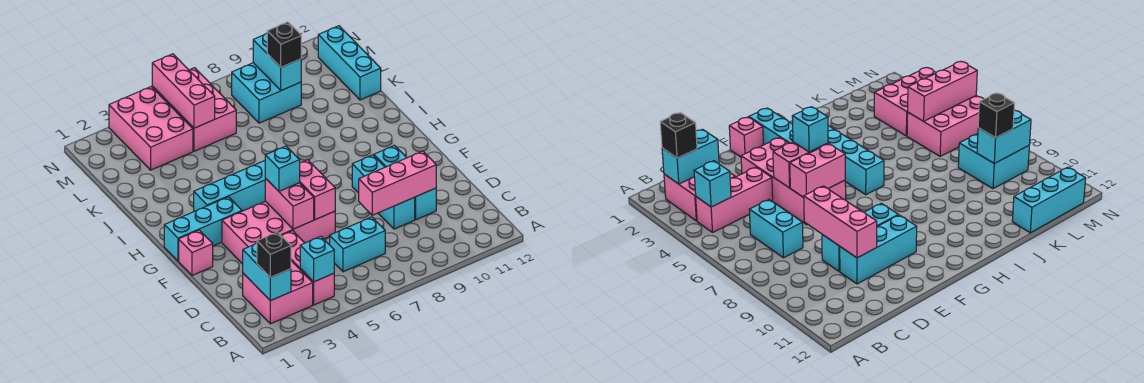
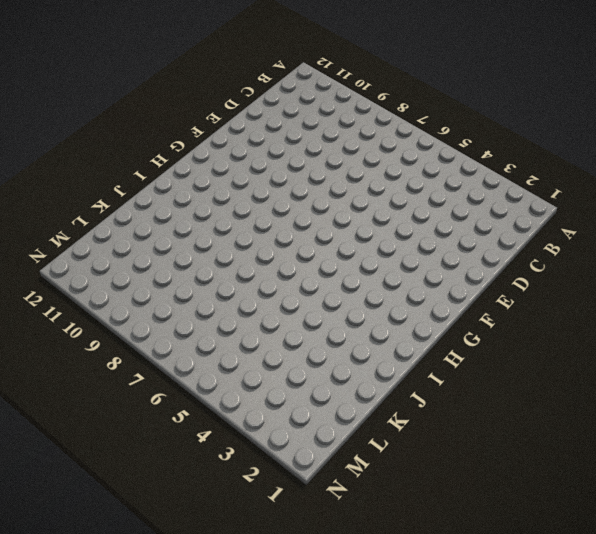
none -> pink brick B2:C3 level 1
none -> pink brick B4:D4 level 1
none -> cyan brick C6:C7 level 1

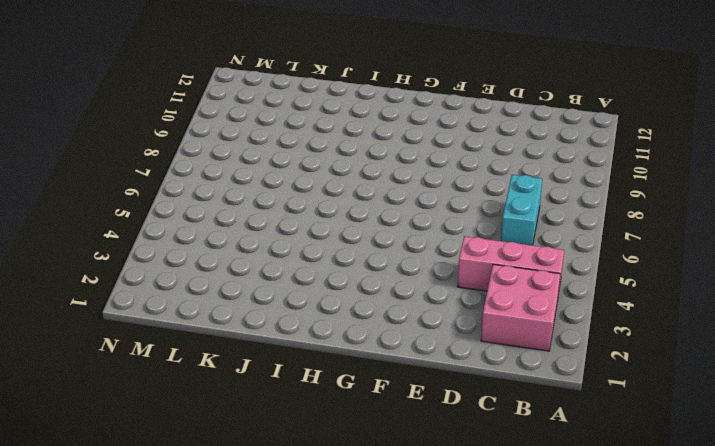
none -> cyan brick D9:F9 level 1
none -> cyan brick D10:F10 level 1
none -> pink brick E3:F6 level 1

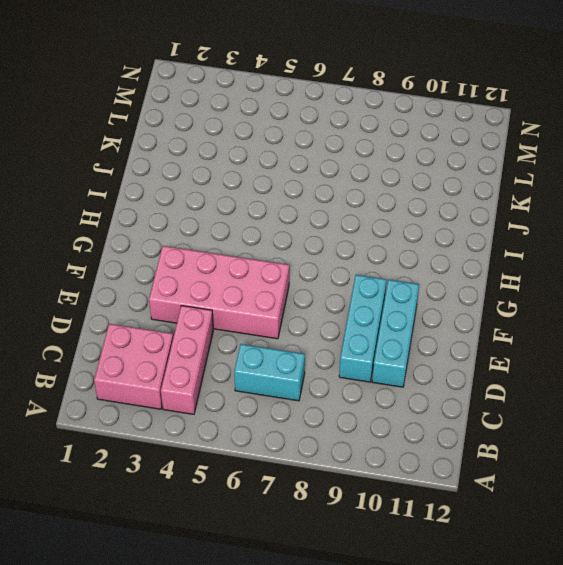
none -> pink brick F1 level 1
none -> cyan brick G1:G3 level 1
none -> cyan brick H3:H6 level 1

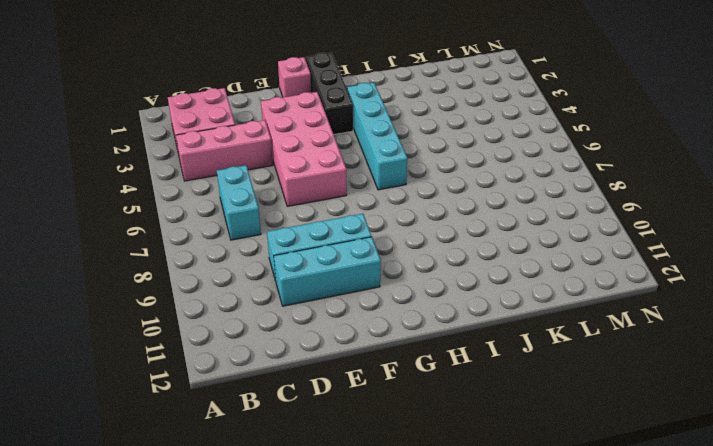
black brick G1:G3 level 1 -> cyan brick G1:G3 level 1
none -> cyan brick K12:M12 level 1
none -> pink brick L3:N4 level 1
none -> pink brick L5:N6 level 1

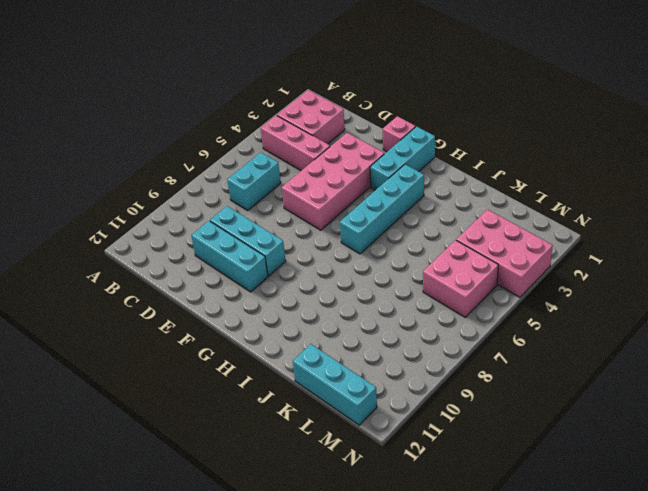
pink brick L5:M6 level 1 -> pink brick L5:N6 level 1
none -> cyan brick L8:M9 level 1
none -> cyan brick B2:C2 level 2
none -> cyan brick B4 level 2

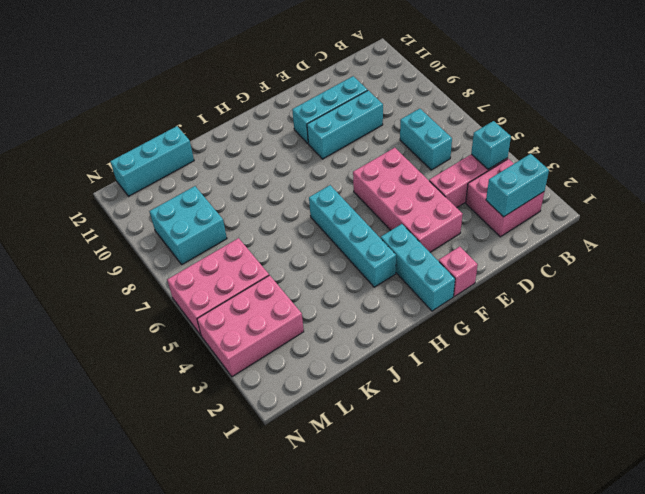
none -> pink brick D8:D10 level 2
none -> pink brick E5:F5 level 2
none -> pink brick E6:F6 level 2

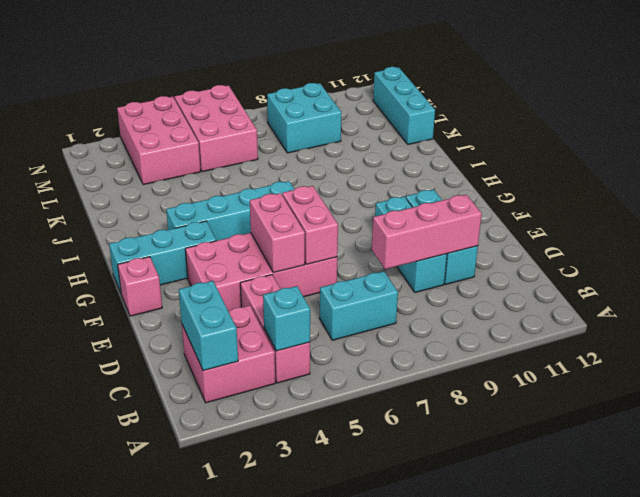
none -> pink brick L5:N5 level 2
none -> cyan brick L9:M9 level 2
none -> black brick B2 level 3

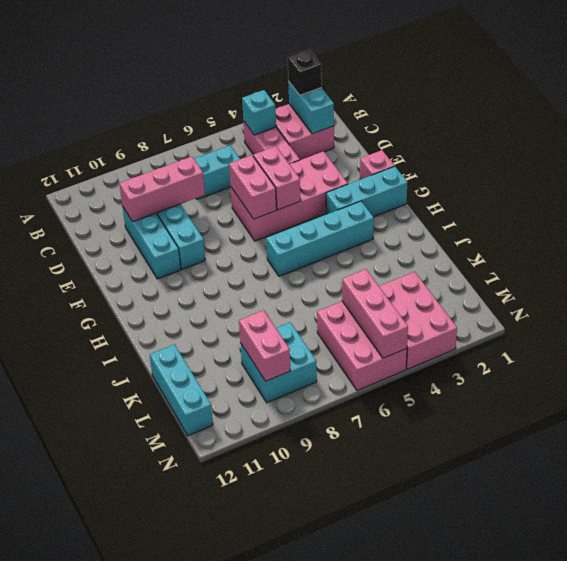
pink brick L9:M9 level 2 -> cyan brick L9:M9 level 2
none -> cyan brick F5 level 3
none -> black brick L9 level 3

